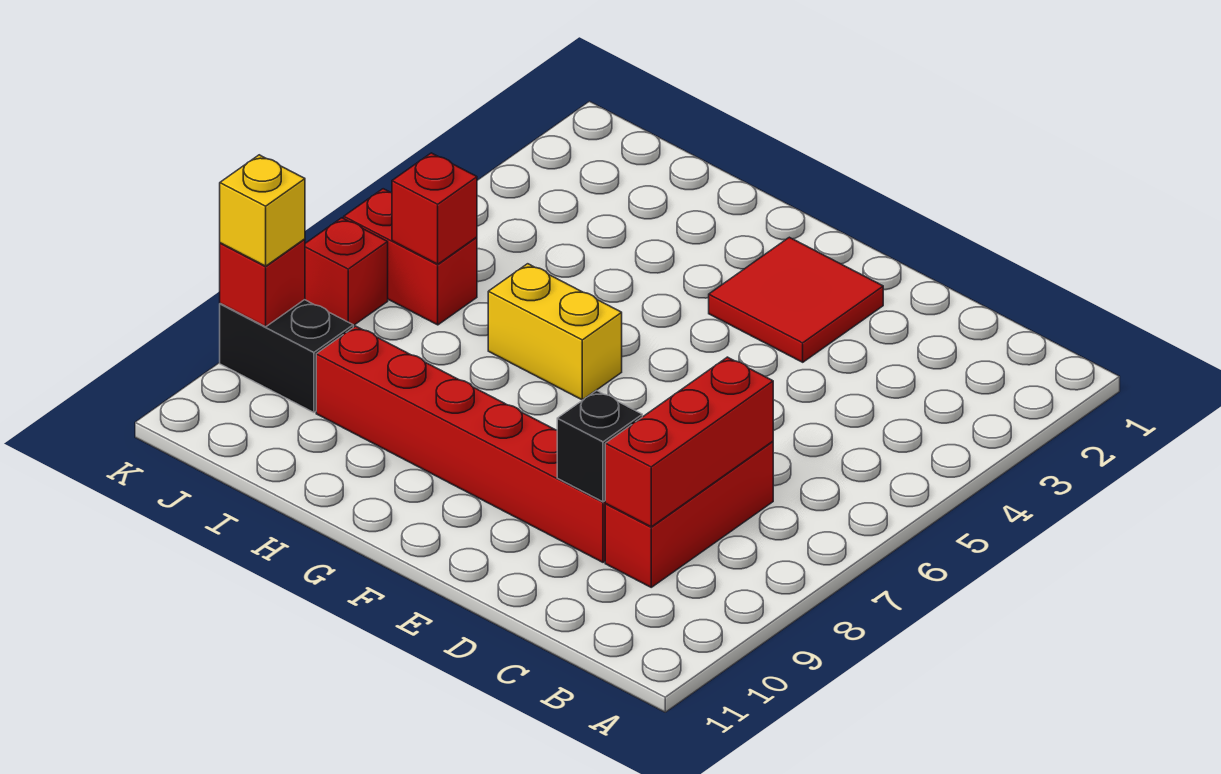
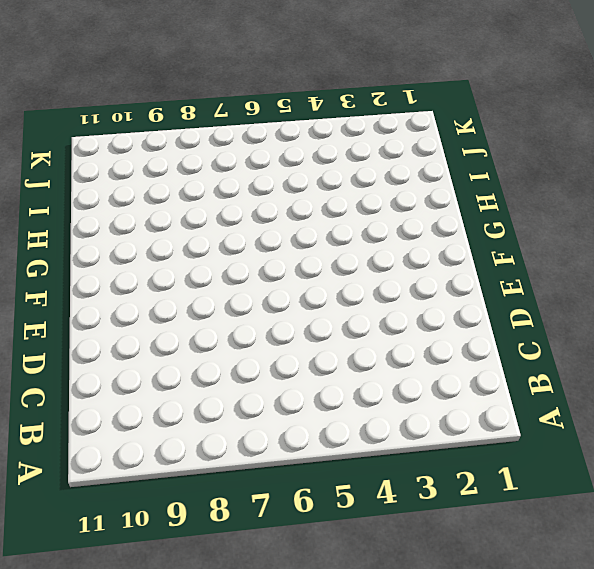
none -> red brick C7:C9 level 1
none -> red brick D9:I9 level 1
none -> red tile E2:F3 level 1

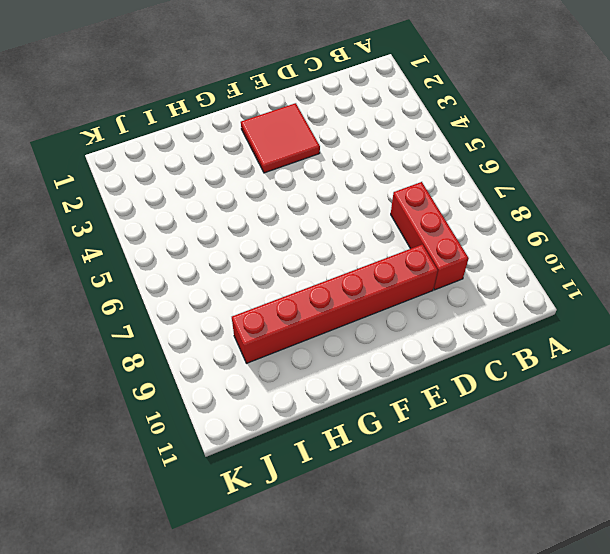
none -> yellow brick G6:H6 level 1
none -> red brick J6:K6 level 1
none -> black brick J9:K9 level 1

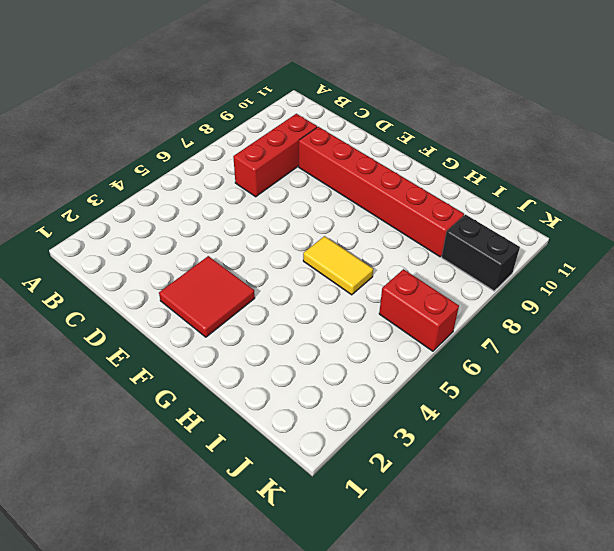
yellow tile G6:H6 level 1 -> yellow brick G6:H6 level 1
none -> red brick K7 level 1
none -> red brick C7:C9 level 2
none -> black brick D9 level 2

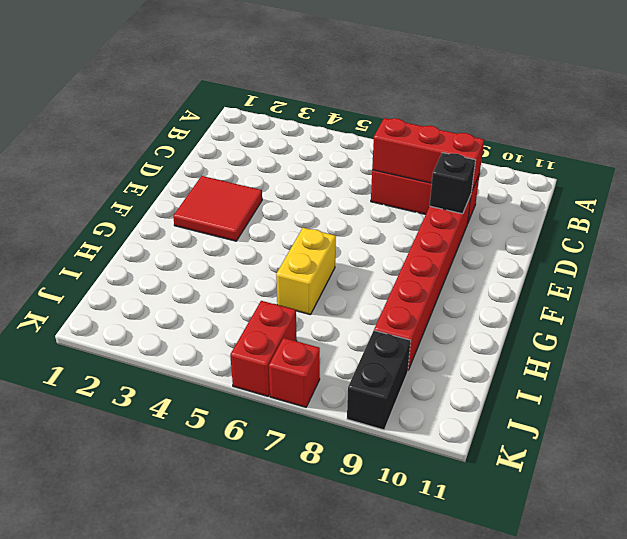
none -> red brick J6 level 2
none -> red brick K9 level 2
none -> yellow brick K9 level 3

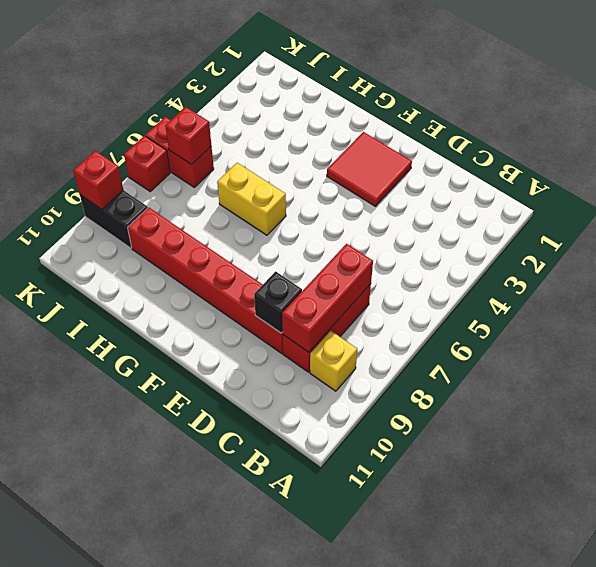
yellow brick B9 level 1 -> yellow brick K9 level 3

